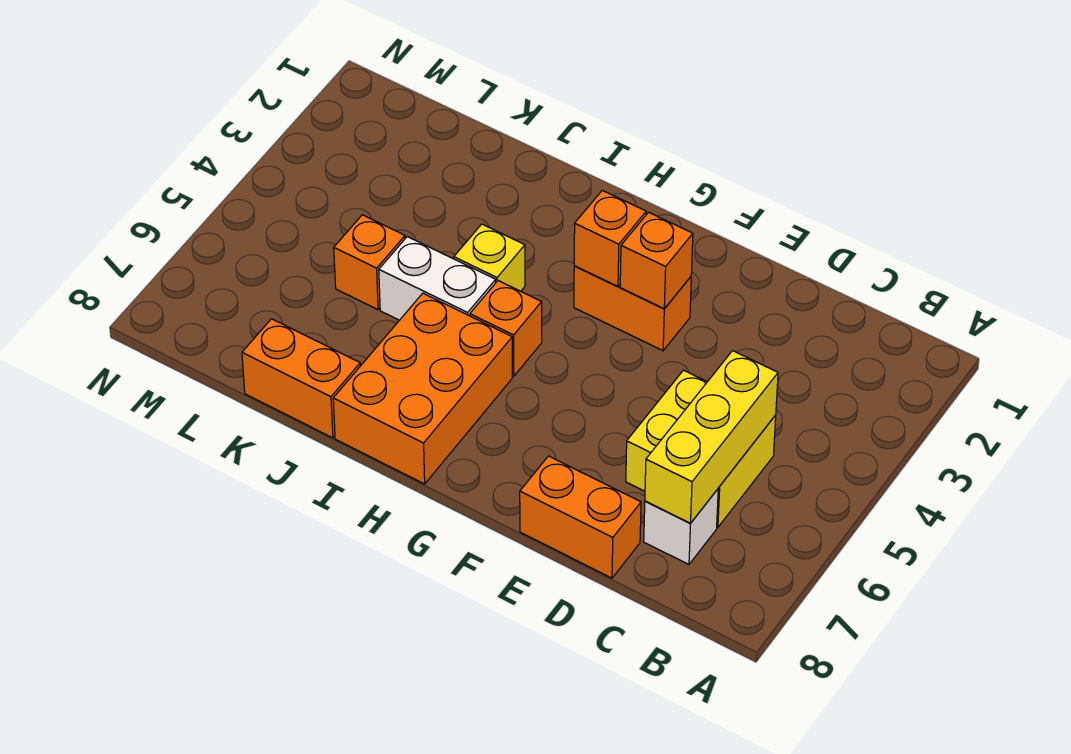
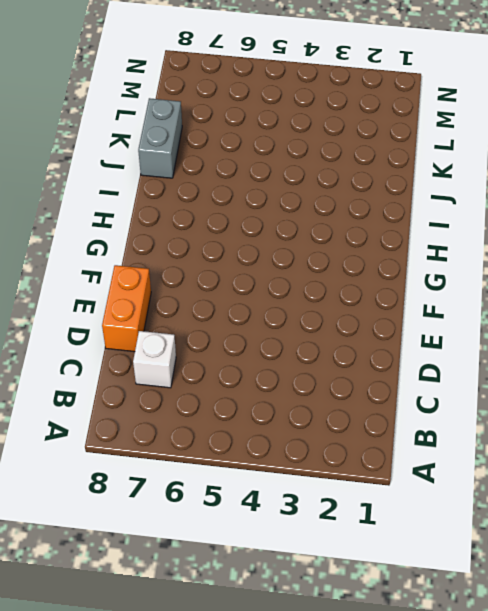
grey brick J8:K8 level 1 -> orange brick J8:K8 level 1
none -> yellow brick C5:D6 level 1
none -> orange brick F3:G3 level 1
none -> orange brick H5 level 1

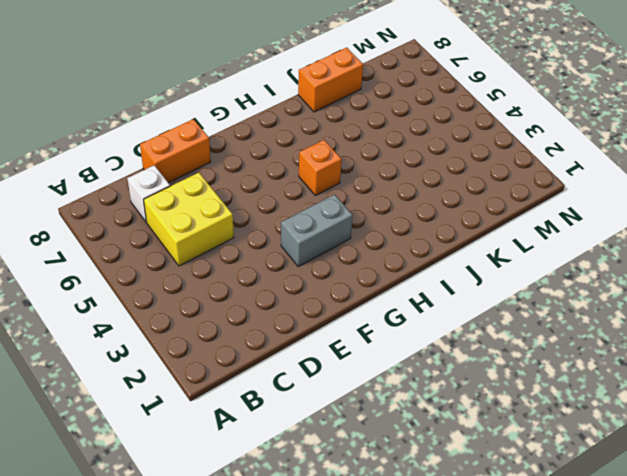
grey brick F3:G3 level 1 -> orange brick F3:G3 level 1
none -> orange brick H6:I8 level 1
none -> yellow brick I4 level 1
none -> white brick I5:J5 level 1

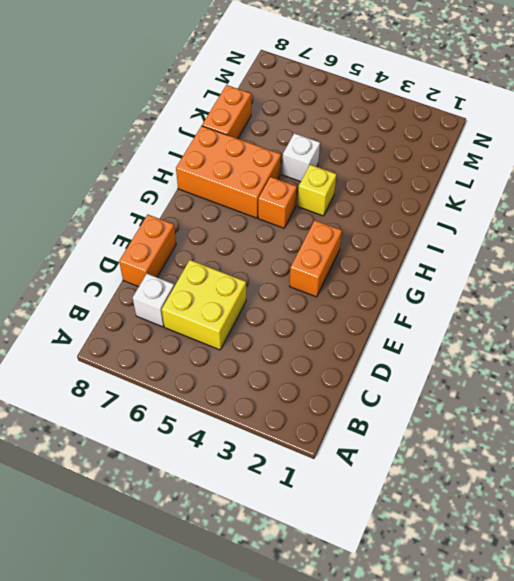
white brick J5 level 1 -> white brick I5:J5 level 1
none -> orange brick K5 level 1
none -> yellow brick C5:C7 level 2
none -> orange brick F3 level 2

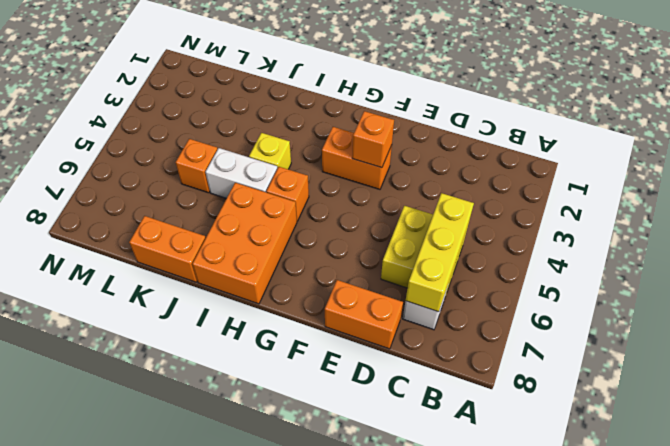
none -> orange brick G3 level 2

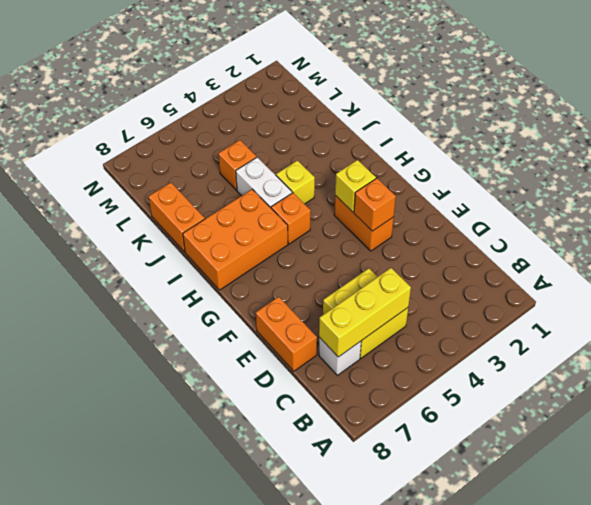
yellow brick G3 level 2 -> orange brick G3 level 2

